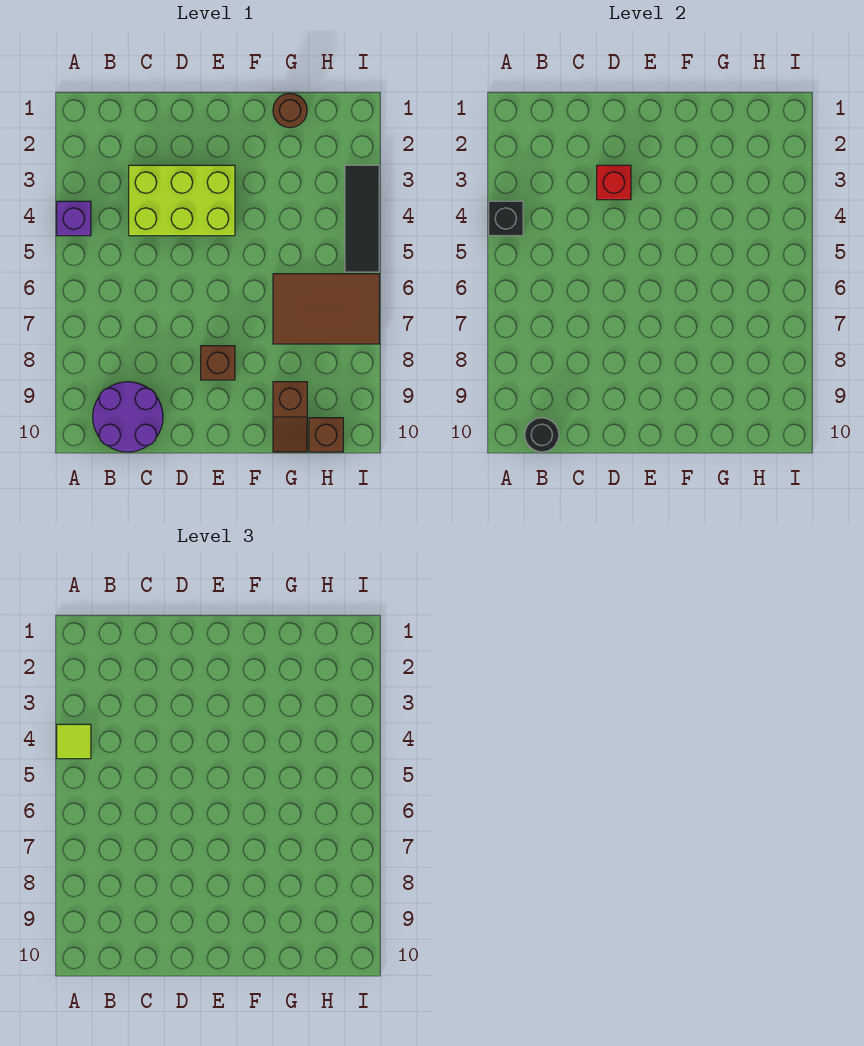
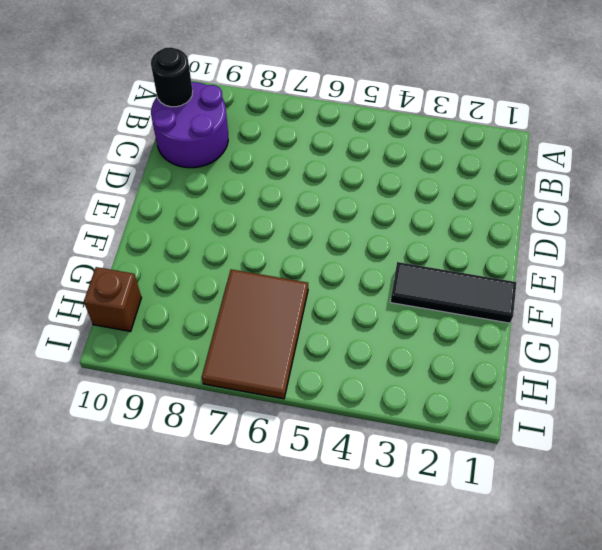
black tile F1:F3 level 1 -> black tile I3:I5 level 1
none -> purple brick A4 level 1
none -> lime brick C3:E4 level 1
none -> brown brick E8 level 1

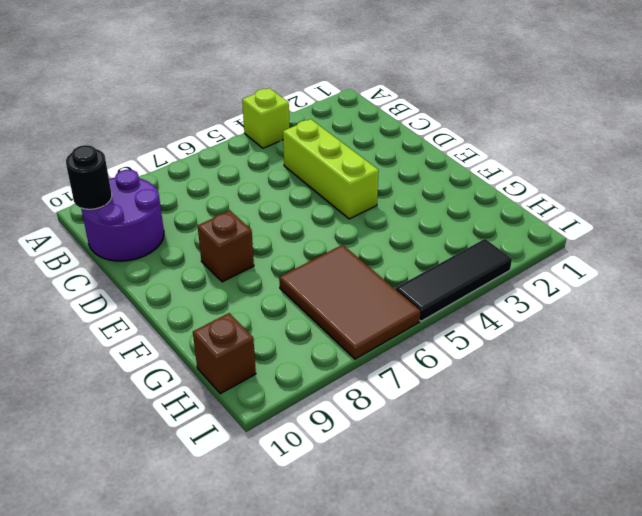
lime brick A4 level 1 -> purple brick A4 level 1
lime brick C4:E4 level 1 -> lime brick C3:E4 level 1
none -> brown round brick G1 level 1
none -> brown slope G9:G10 level 1 top 9
none -> black brick A4 level 2

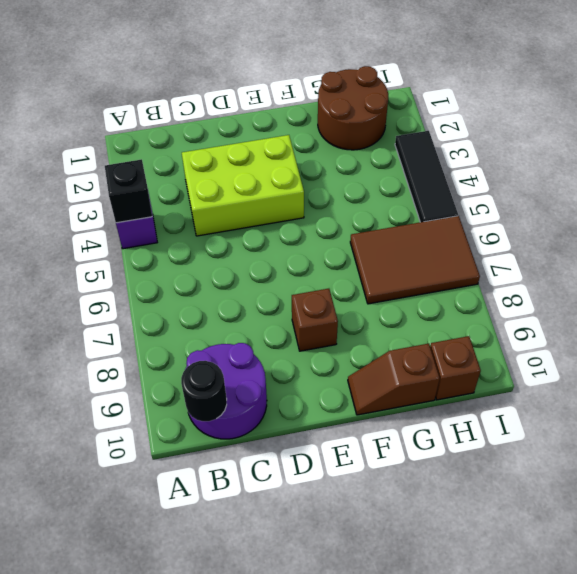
brown slope F10:G10 level 1 top G -> brown slope G9:G10 level 1 top 9
brown round brick G1:H2 level 1 -> brown round brick G1 level 1
none -> red brick D3 level 2
none -> lime tile A4 level 3

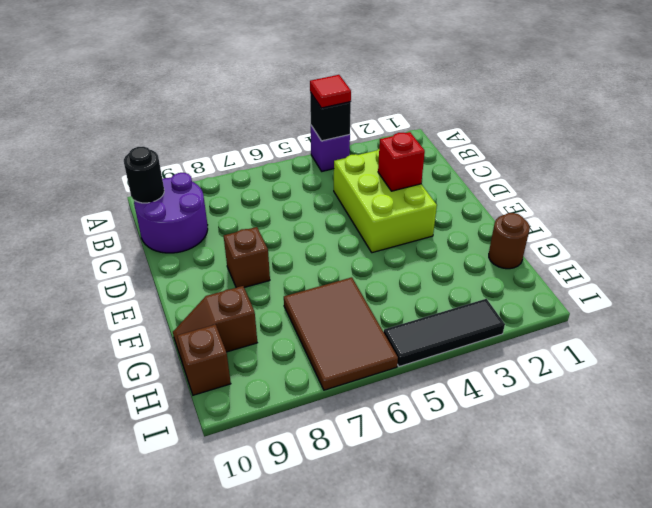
red tile A4 level 3 -> lime tile A4 level 3

